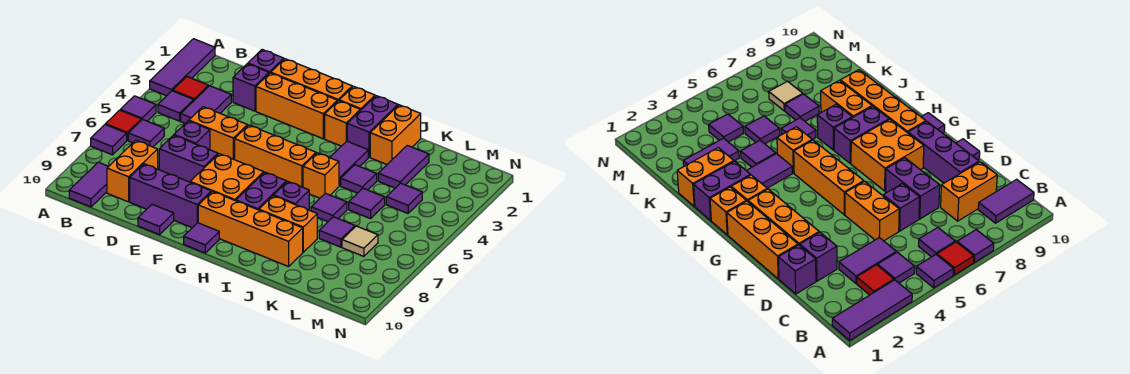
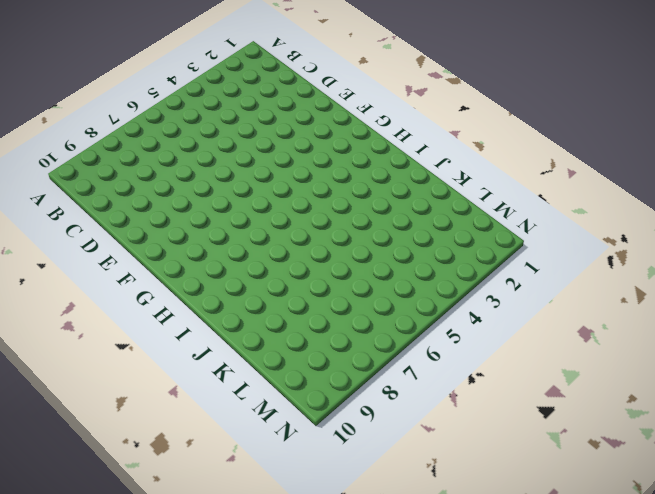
none -> purple tile A1:A3 level 1
none -> purple tile A5 level 1
none -> red tile A6 level 1
none -> purple tile A7 level 1

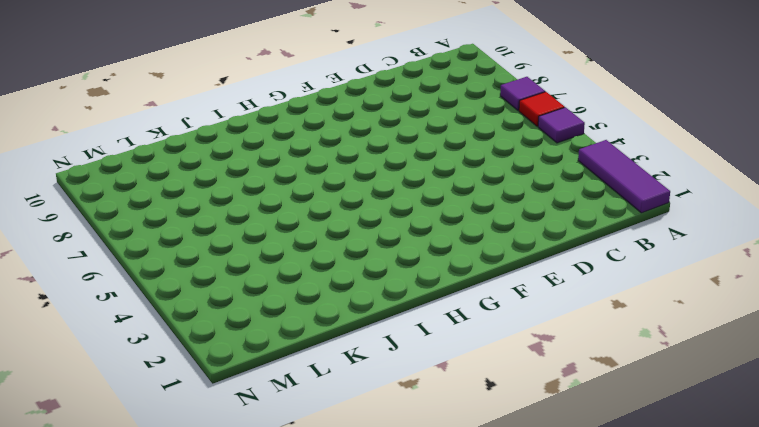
none -> red tile B3 level 1
none -> purple tile B4 level 1
none -> purple tile B6 level 1
none -> purple tile B9:B10 level 1

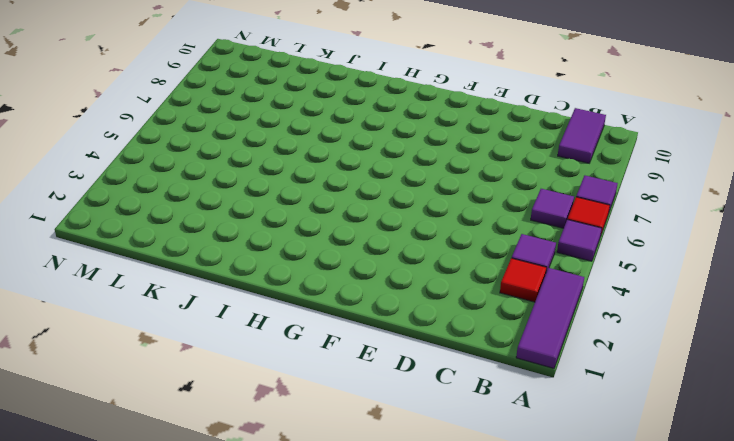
none -> purple tile C3:C4 level 1
none -> orange brick C8:C9 level 1
none -> purple brick D1 level 1
none -> purple brick D2 level 1

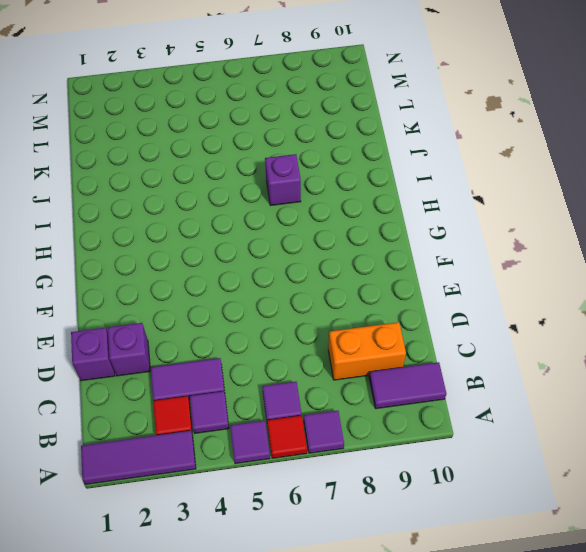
none -> orange brick D5:E5 level 1
none -> purple brick D6 level 1
none -> purple brick D7:E7 level 1
none -> purple brick D9:F9 level 1

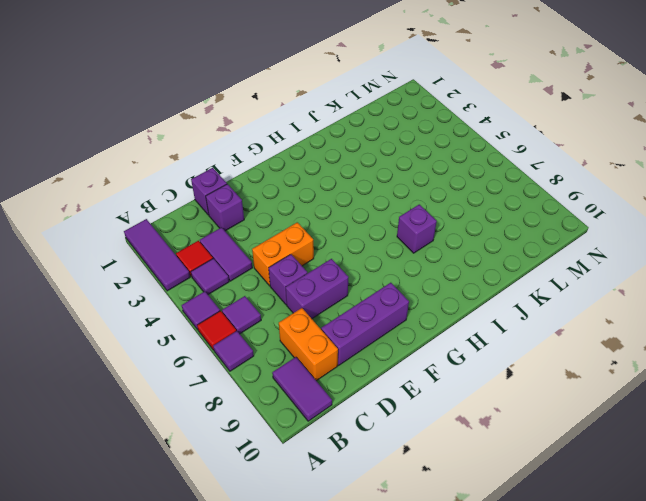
none -> orange brick E1:G1 level 1
none -> orange brick E2:G2 level 1
none -> purple tile E10 level 1
none -> orange brick F5:H5 level 1

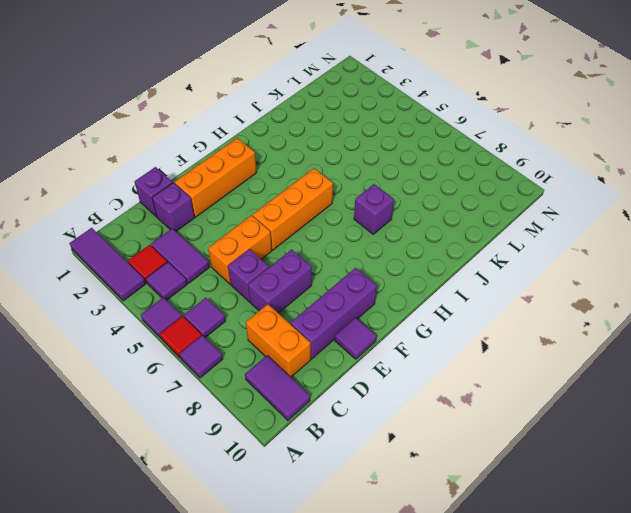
none -> orange brick E1:G1 level 1
none -> orange brick F7:G8 level 1
none -> orange brick G9:J9 level 1
none -> purple tile G10 level 1

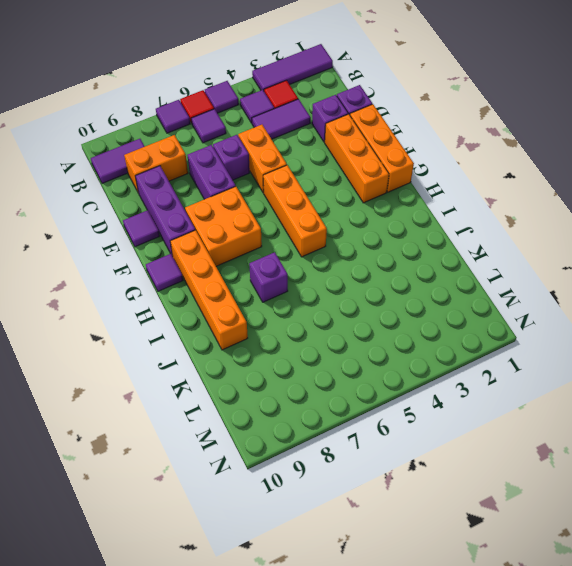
none -> orange brick H1 level 1
none -> orange brick H2 level 1
none -> purple brick H7:H8 level 1
none -> purple brick I1:I2 level 1

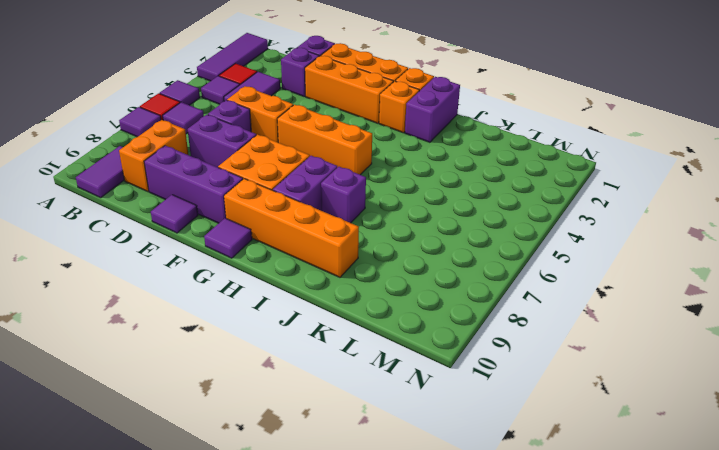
none -> purple tile I3:I4 level 1
none -> orange brick I5 level 1
none -> orange brick I8:J8 level 1
none -> orange brick J1:J2 level 1

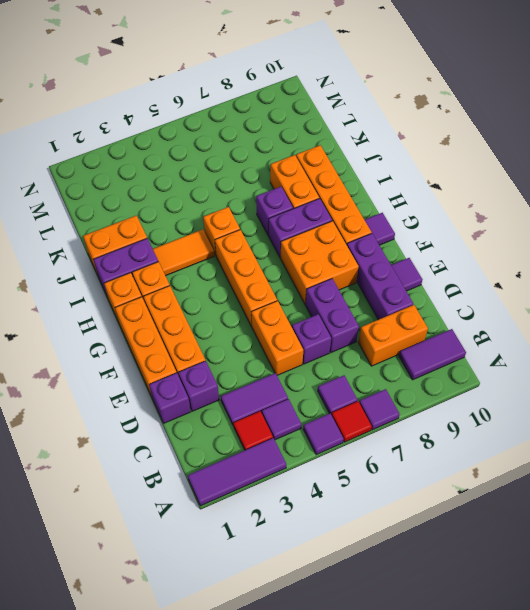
orange tile I3:I4 level 1 -> purple tile I3:I4 level 1
none -> purple tile J4 level 1
none -> purple tile J6 level 1
none -> purple tile K2:K3 level 1
none -> purple tile K5 level 1

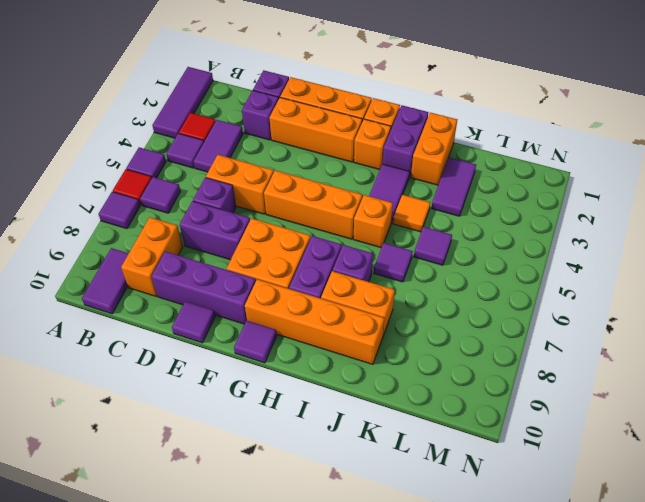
orange tile J4 level 1 -> purple tile J4 level 1
none -> purple tile K7 level 1
none -> purple tile L4 level 1
none -> tan tile L7 level 1

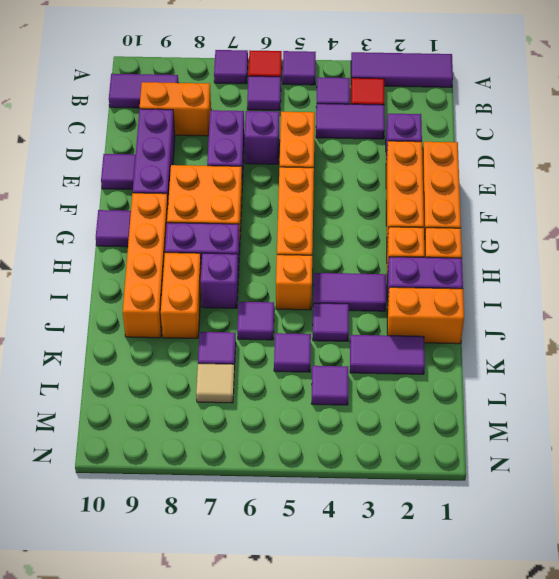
none -> purple brick D1 level 1

